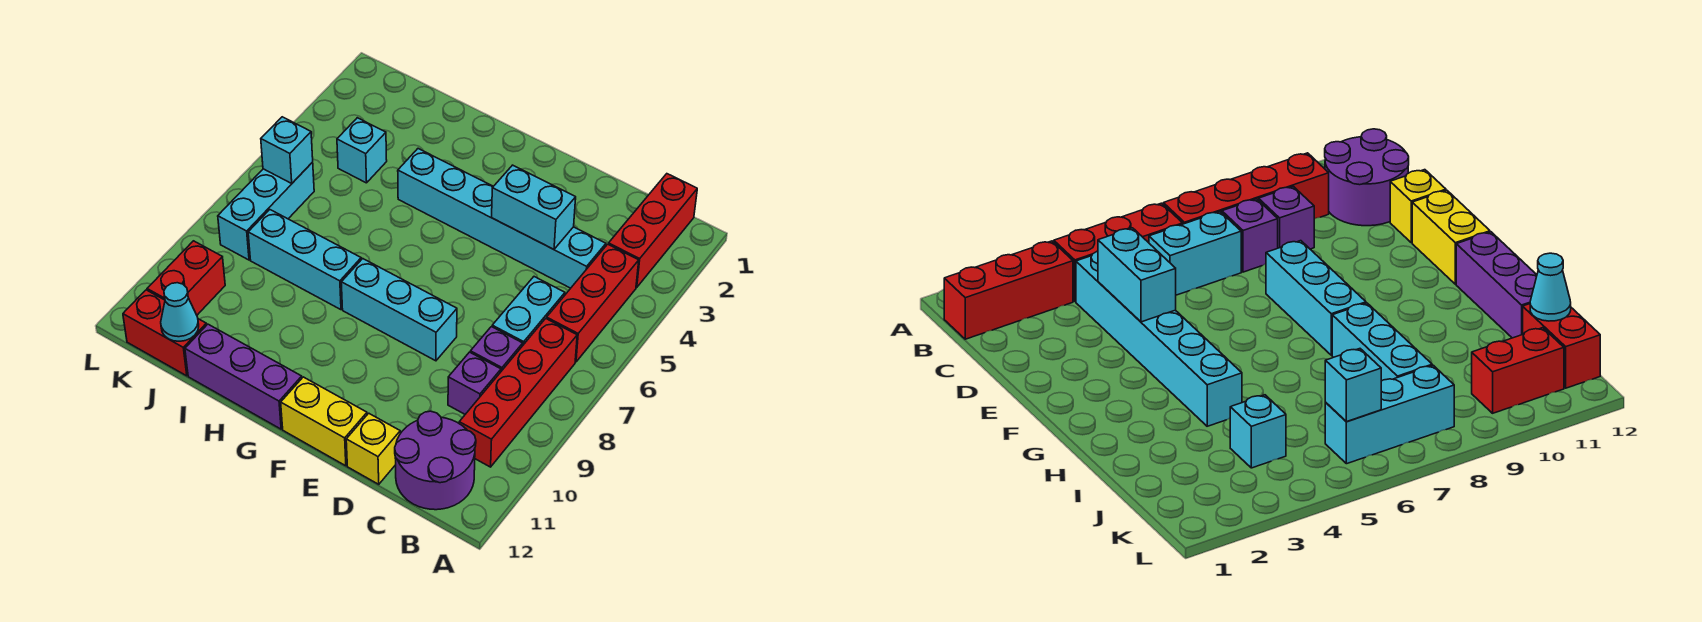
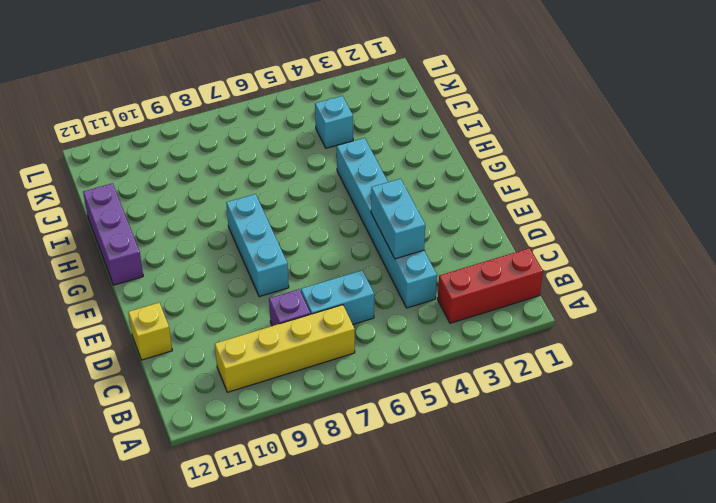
yellow brick B7:B10 level 1 -> red brick B7:B10 level 1
none -> red brick B4:B6 level 1
none -> purple round brick B11:C12 level 1
none -> purple brick C9 level 1

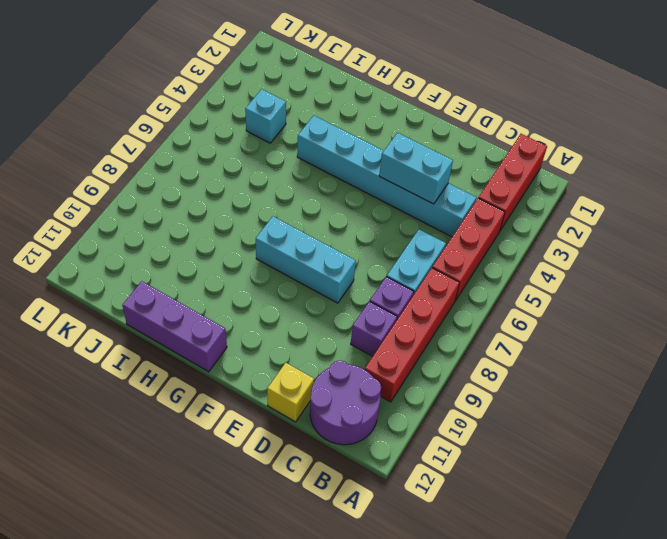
none -> yellow brick E12:F12 level 1
none -> cyan brick H8:J8 level 1
none -> red brick J12:K12 level 1

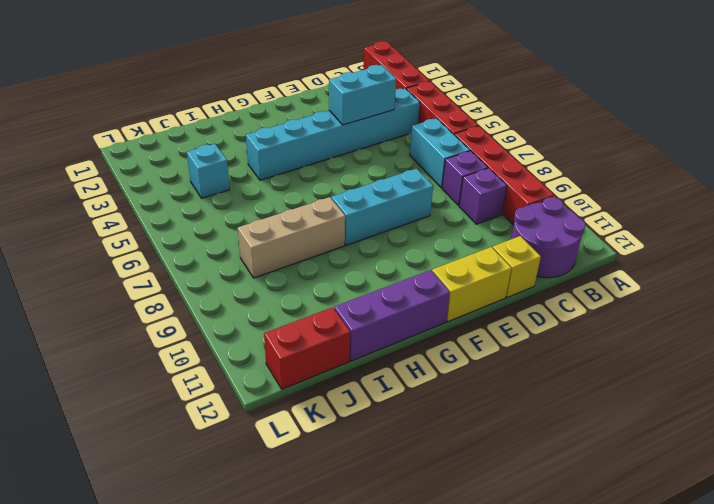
tan brick H8:J8 level 1 -> cyan brick H8:J8 level 1
none -> cyan brick K6:K8 level 1
none -> red brick K10:K11 level 1
none -> cyan cone J12 level 2

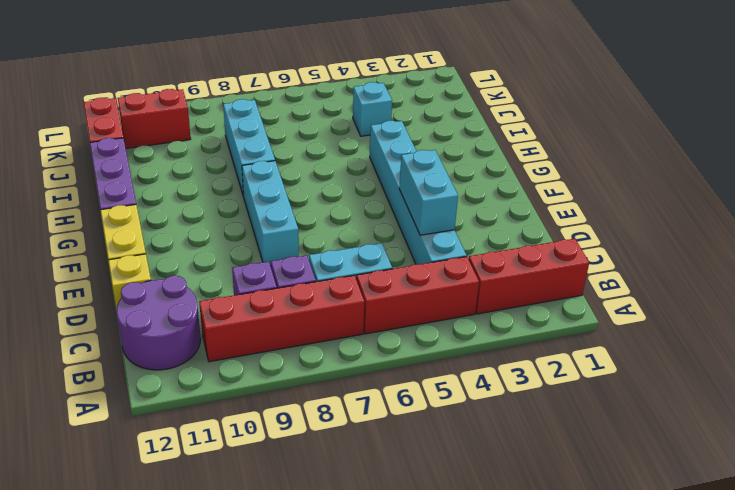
none -> cyan brick K6:K8 level 1
none -> cyan cone J12 level 2
none -> cyan brick K6 level 2

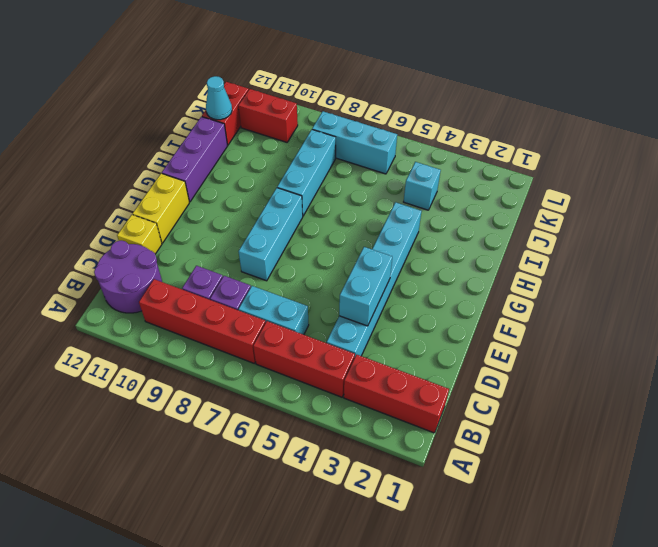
none -> cyan brick K6 level 2

